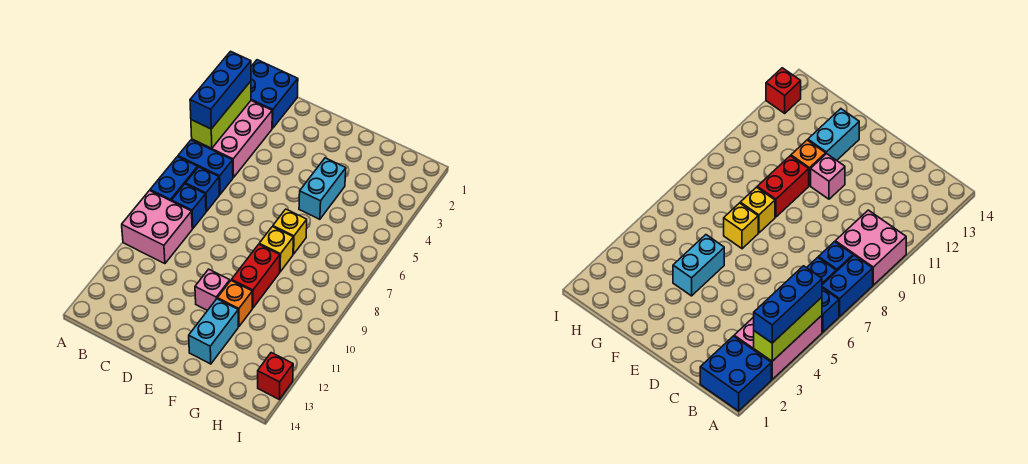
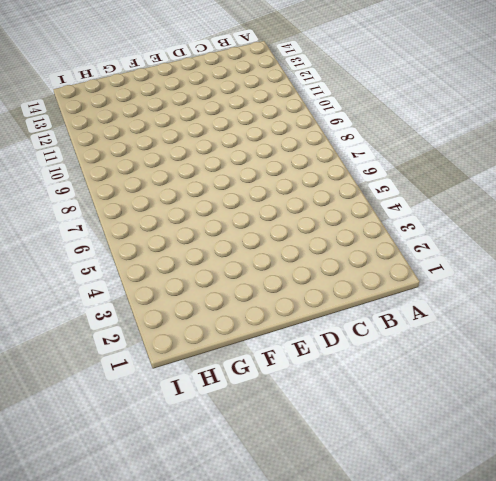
none -> blue brick A1:B2 level 1
none -> pink brick A3:B5 level 1
none -> blue brick A6:B6 level 1

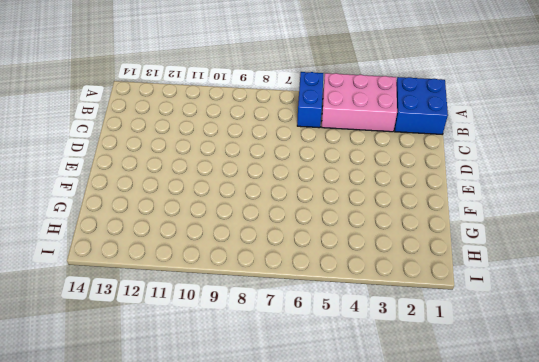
none -> blue brick A7:A8 level 1
none -> pink brick A9:B10 level 1
none -> blue brick B7 level 1

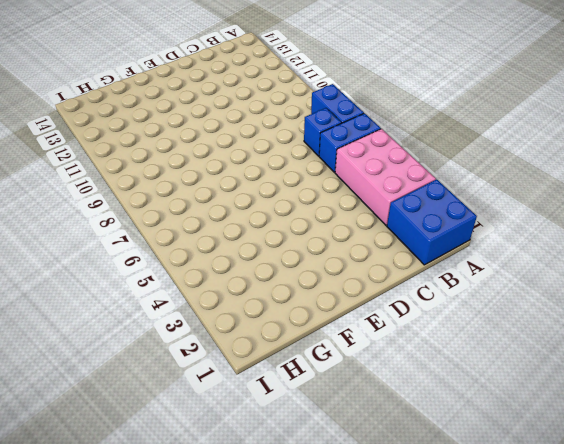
none -> pink brick A9:B10 level 1
none -> blue brick B8 level 1
none -> pink brick E11 level 1

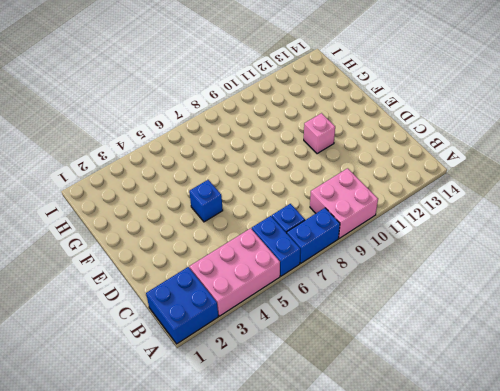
blue brick E5 level 1 -> blue brick B8 level 1
none -> cyan brick F4:F5 level 1
none -> yellow brick F7 level 1
none -> yellow brick F8 level 1

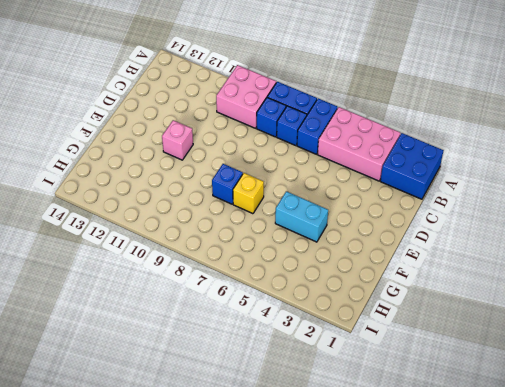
blue brick F8 level 1 -> yellow brick F8 level 1
none -> red brick F9:F10 level 1
none -> orange brick F11 level 1
none -> cyan brick F12:F13 level 1

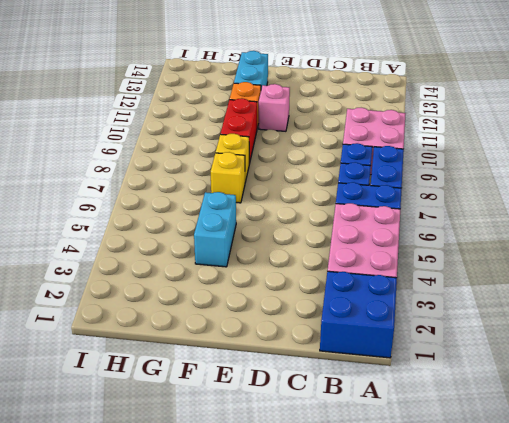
none -> red brick I13 level 1
none -> lime brick A3:A5 level 2
none -> blue brick A3:A5 level 3

